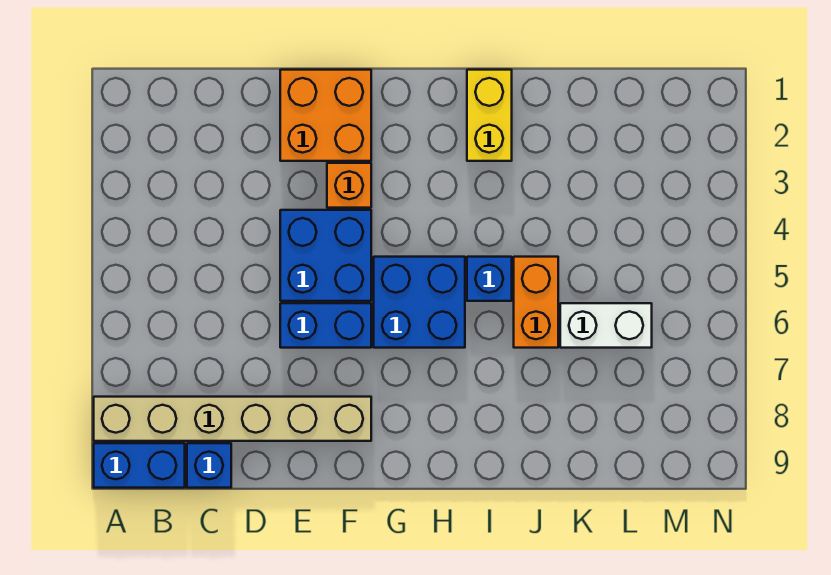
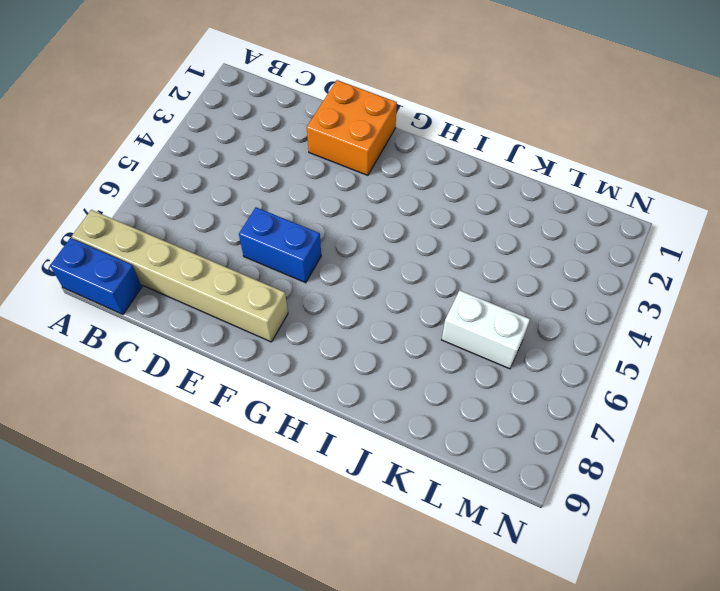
none -> blue brick C9 level 1
none -> blue brick E4:F5 level 1
none -> orange brick F3 level 1

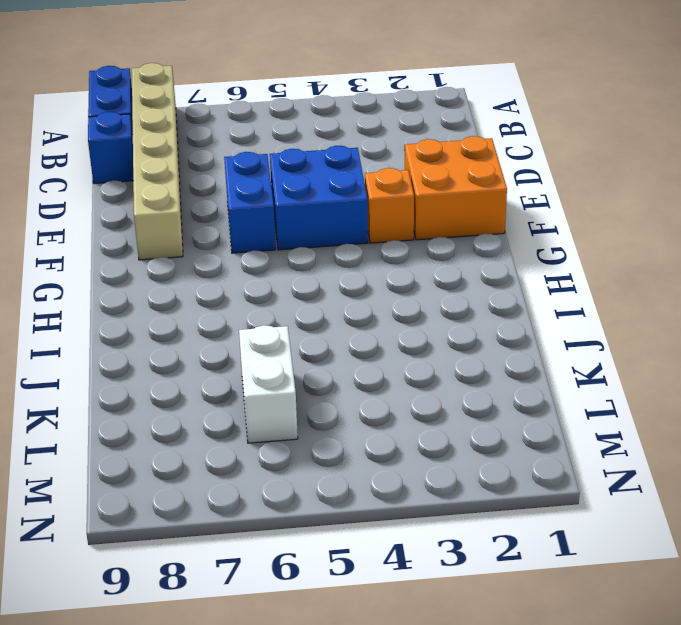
none -> blue brick G5:H6 level 1
none -> yellow brick I1:I2 level 1
none -> blue brick I5 level 1

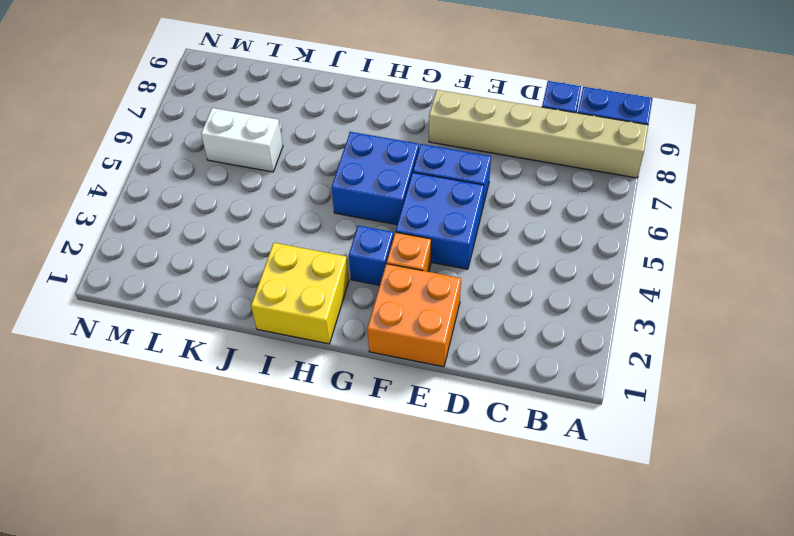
blue brick G3 level 1 -> blue brick I5 level 1
yellow brick H1:I2 level 1 -> yellow brick I1:I2 level 1
none -> orange brick J5:J6 level 1

